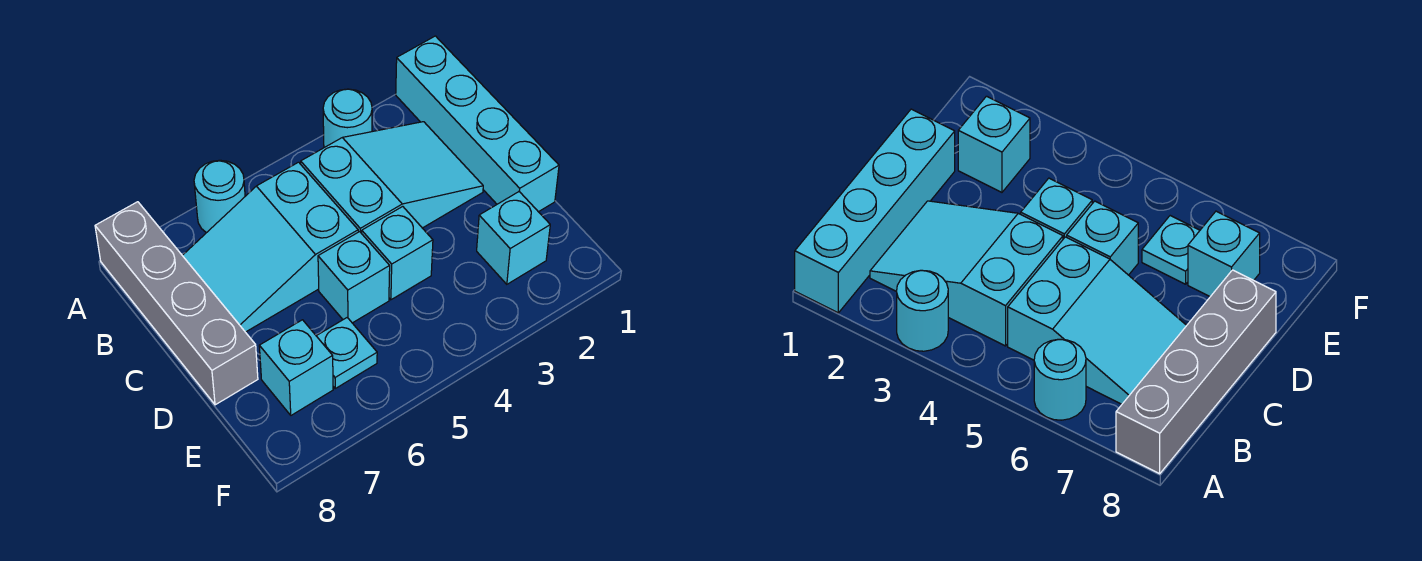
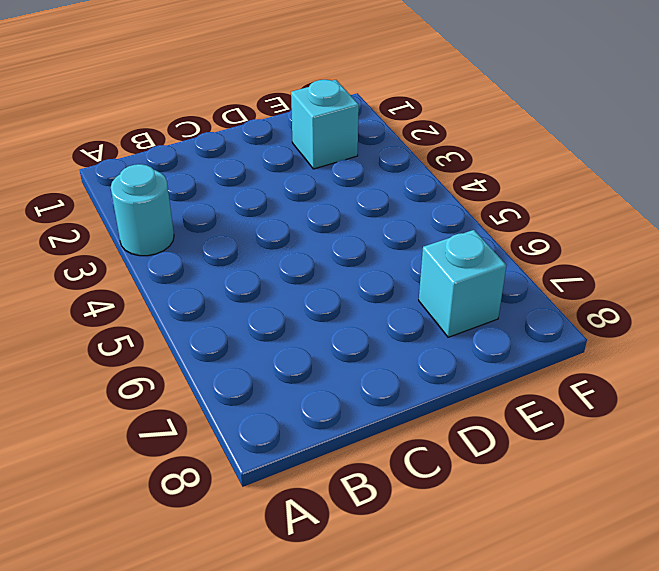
none -> cyan brick A1:D1 level 1
none -> cyan round brick A6 level 1

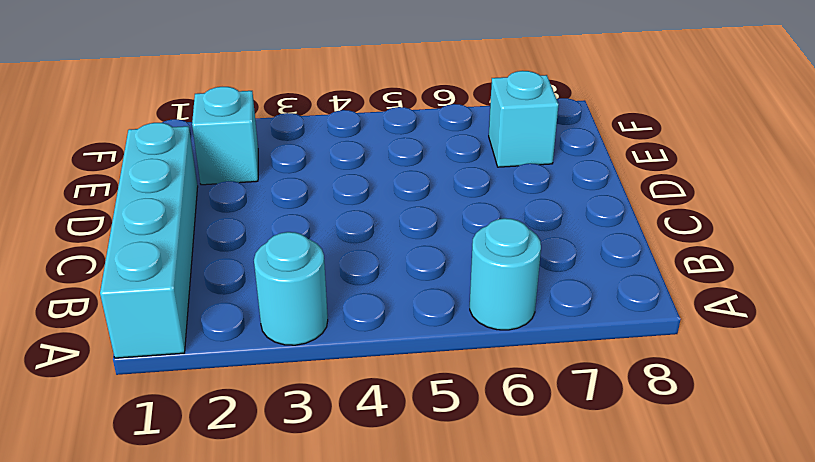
none -> grey brick A8:D8 level 1
none -> cyan slope B2:C4 level 1 top 4

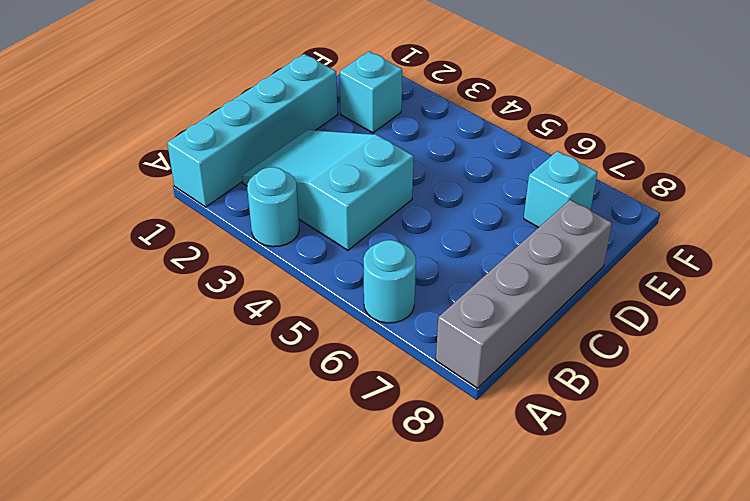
none -> cyan slope B5:C7 level 1 top 5
none -> cyan brick D4 level 1

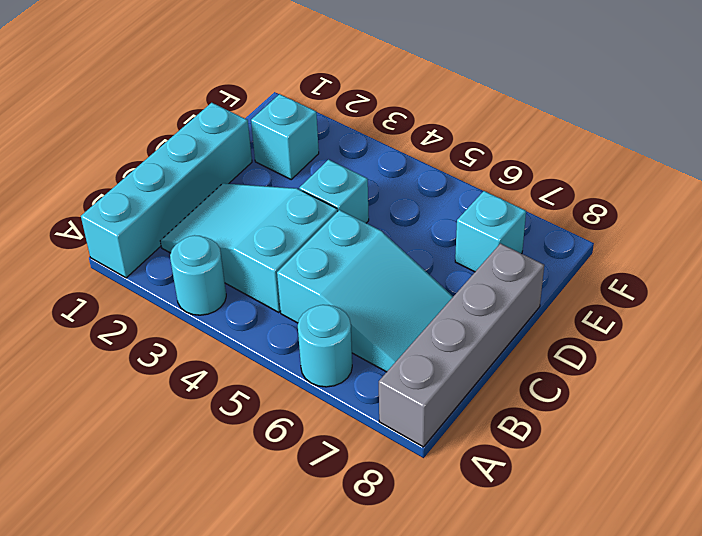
none -> cyan brick D5 level 1
none -> cyan plate E6 level 1

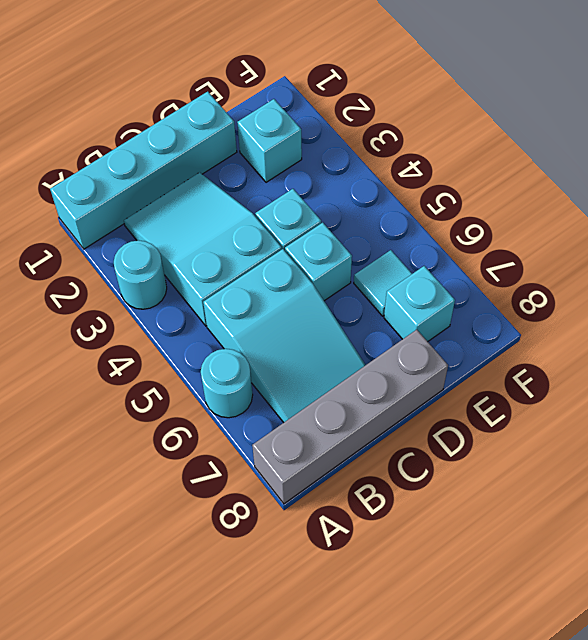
cyan tile E6 level 1 -> cyan plate E6 level 1

